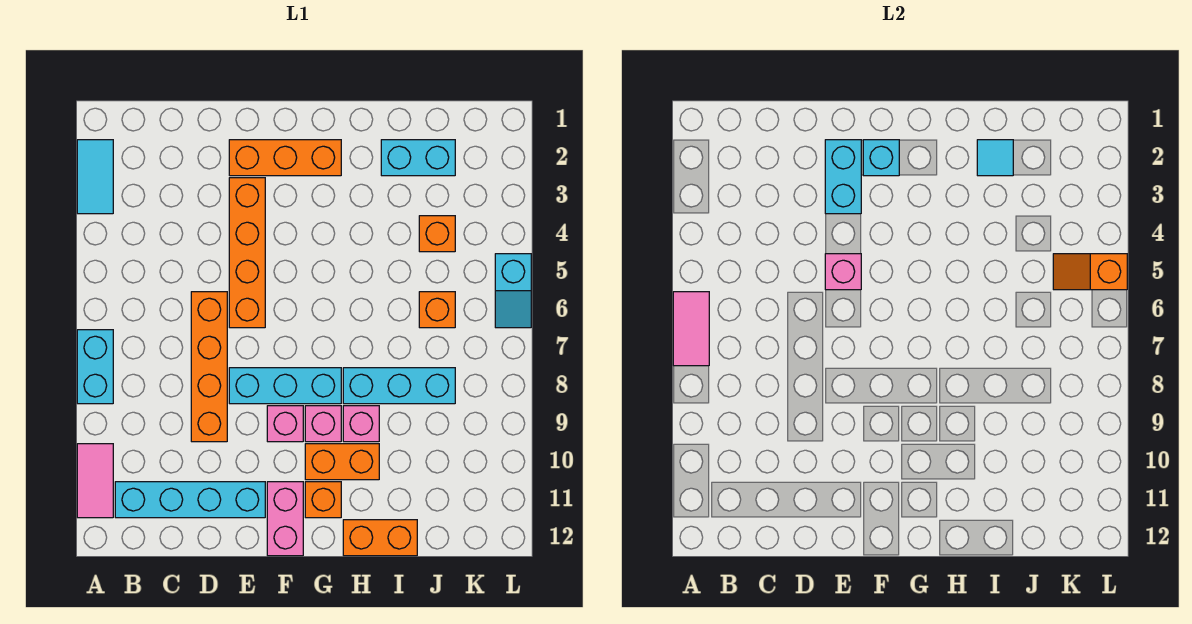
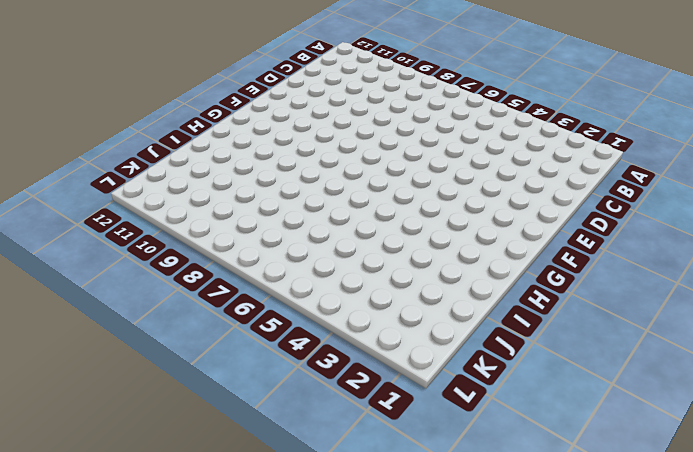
none -> cyan tile A2:A3 level 1
none -> cyan brick A7:A8 level 1
none -> pink tile A10:A11 level 1

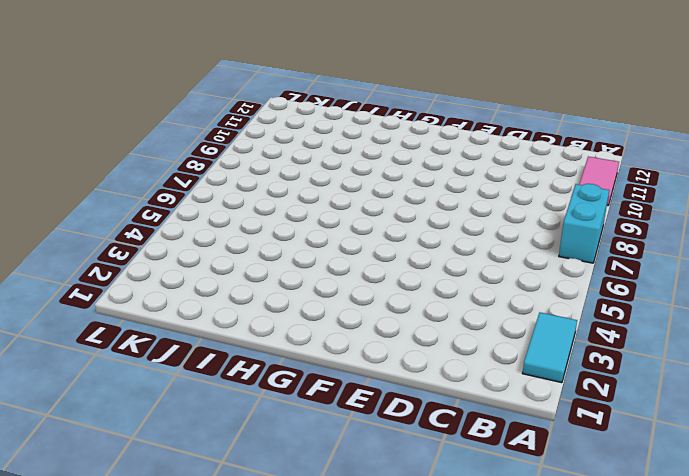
none -> cyan brick B11:E11 level 1
none -> orange brick D6:D9 level 1
none -> orange brick E2:G2 level 1

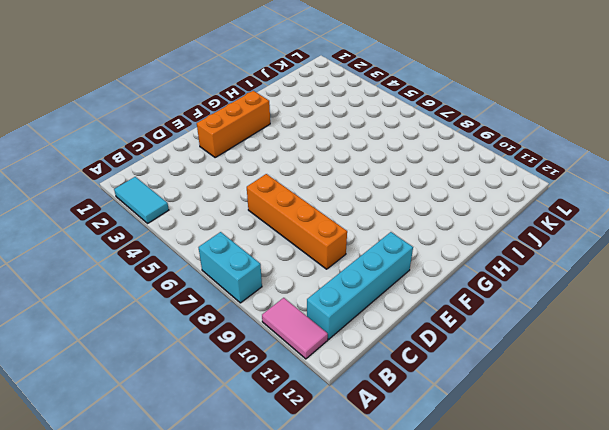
none -> orange brick E3:E6 level 1
none -> cyan brick E8:G8 level 1
none -> pink brick F9 level 1

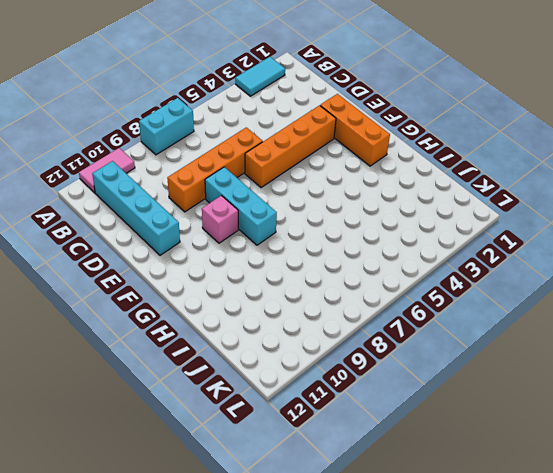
none -> pink brick F11:F12 level 1
none -> pink brick G9 level 1
none -> orange brick G10:H10 level 1

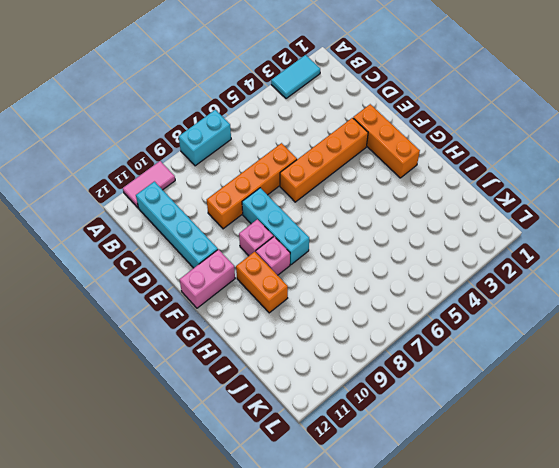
none -> orange brick G11 level 1
none -> cyan brick H8:J8 level 1
none -> pink brick H9 level 1

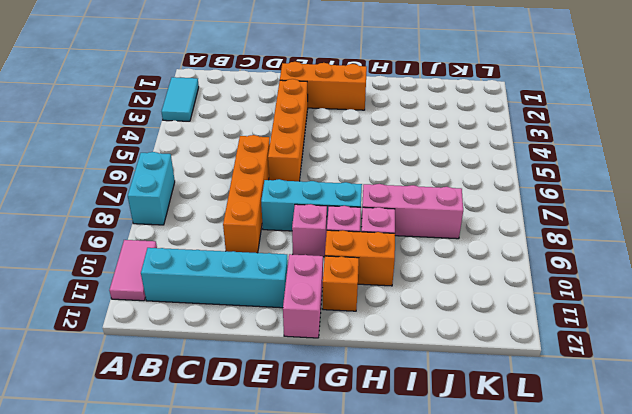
pink brick H8:J8 level 1 -> cyan brick H8:J8 level 1
none -> orange brick H12:I12 level 1
none -> cyan brick I2:J2 level 1
none -> orange brick J4 level 1

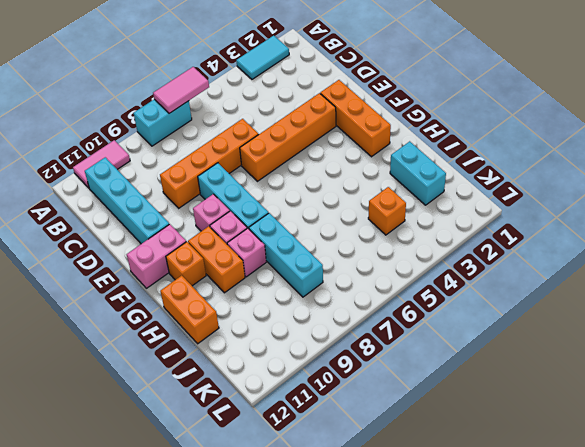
none -> orange brick J6 level 1
none -> cyan slope L5:L6 level 1 top 5
none -> cyan brick E2:E3 level 2

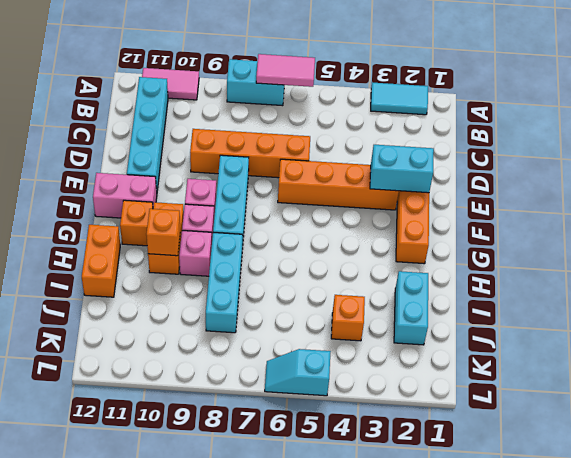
orange brick H10 level 2 -> orange brick J6 level 1
none -> pink brick E5 level 2
none -> cyan brick F2 level 2
none -> cyan tile I2 level 2

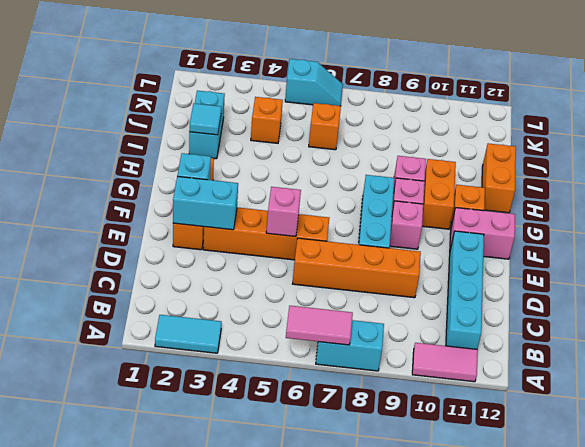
none -> cyan brick H8:J8 level 1
none -> orange slope K5:L5 level 2 top L

